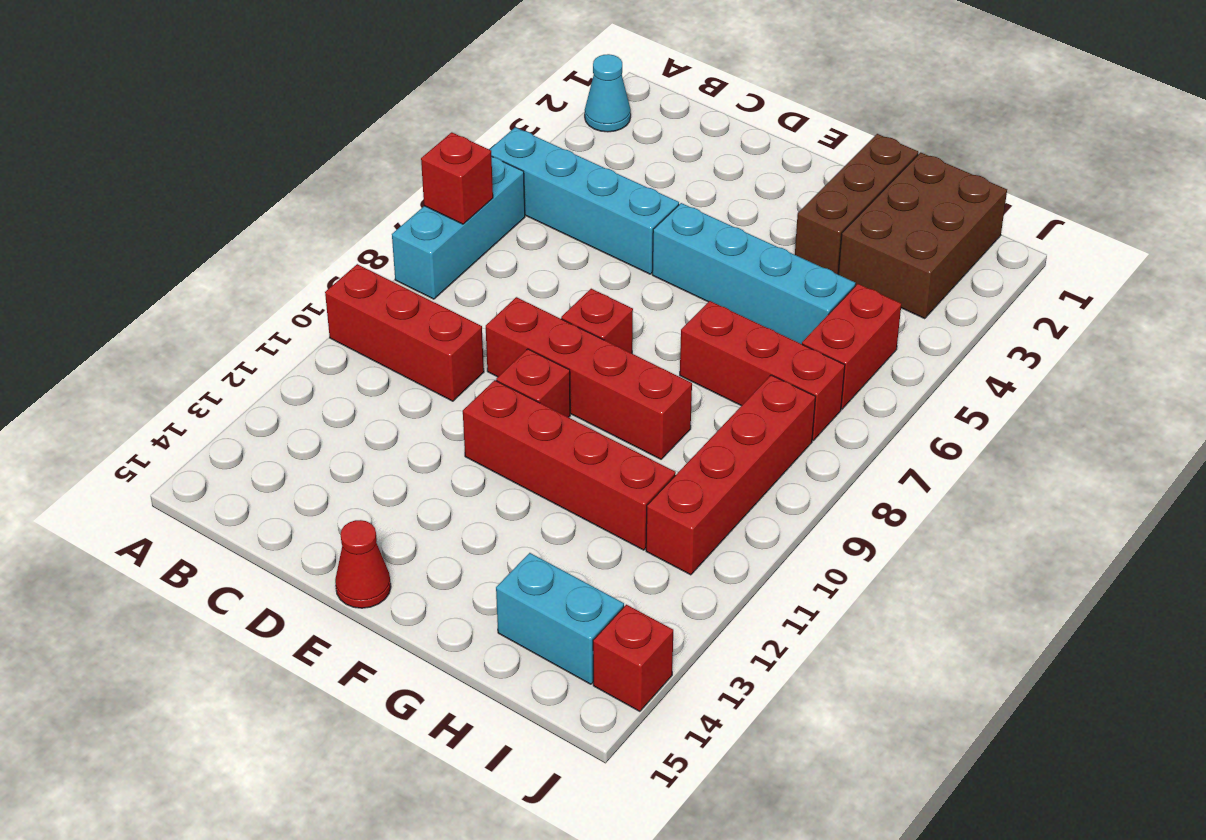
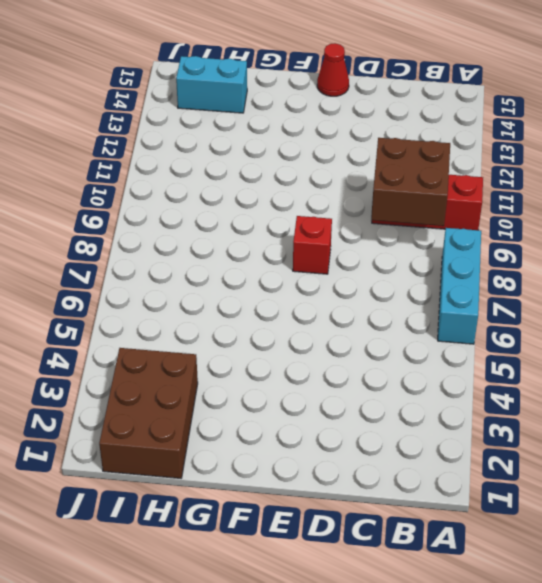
brown brick B9:C10 level 2 -> none
none -> cyan cone A2 level 1
none -> cyan brick A5:D5 level 1
none -> red brick D9:G9 level 1

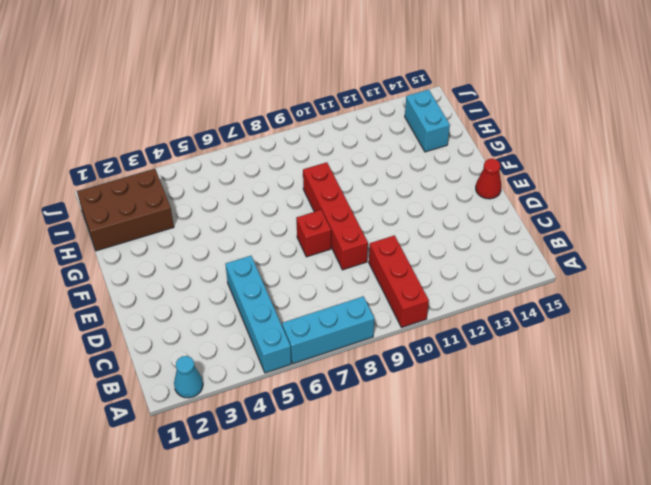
none -> cyan brick E5:H5 level 1
none -> red brick E10 level 1
none -> red brick E11:H11 level 1

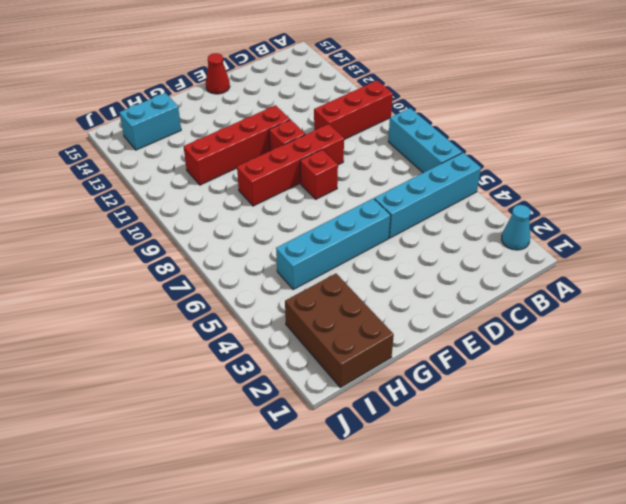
none -> brown brick G1:G3 level 1
none -> red brick G7:I7 level 1
none -> red brick I5:I6 level 1

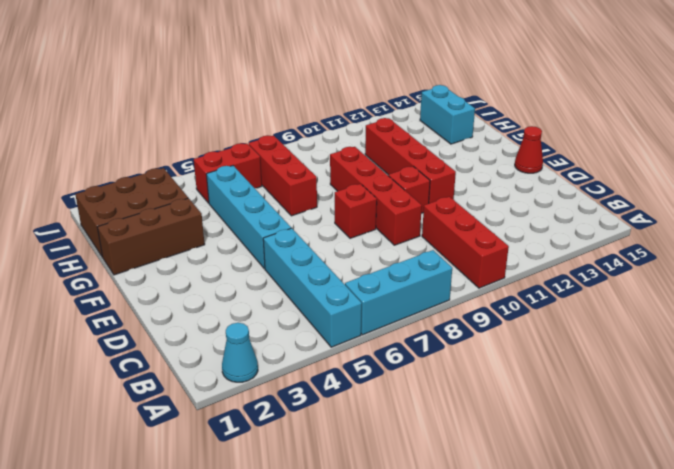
none -> red brick I8:I11 level 1
none -> red brick J14 level 1
none -> red brick A7 level 2

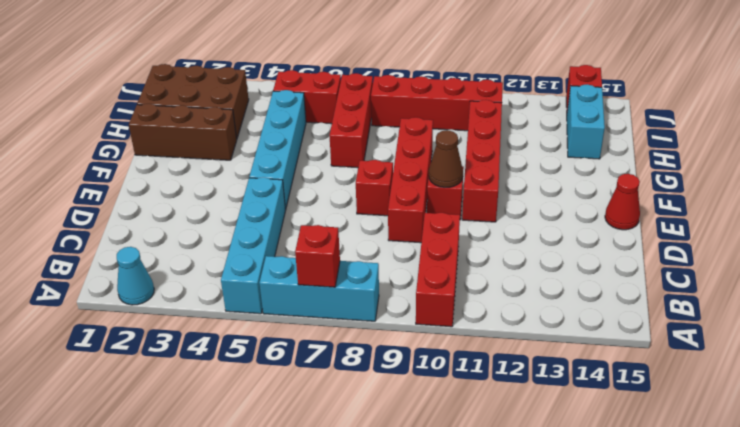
brown cone E10 level 2 -> none

